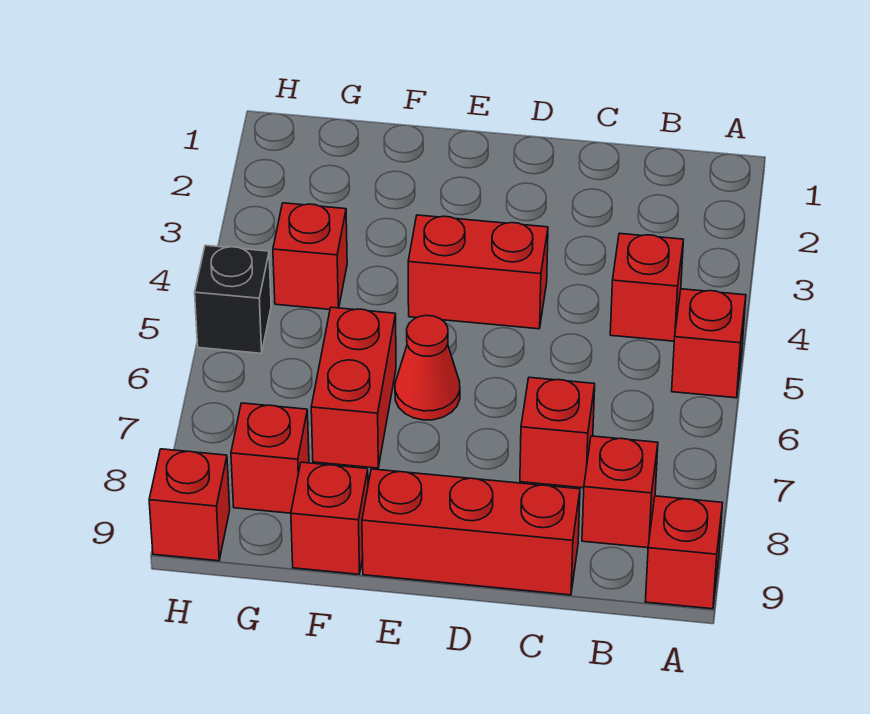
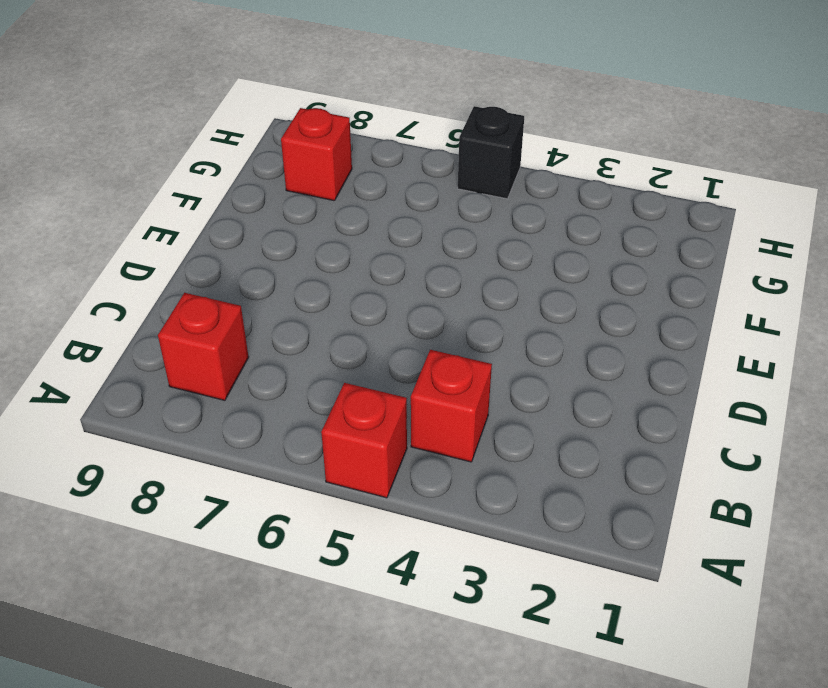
none -> red brick A9 level 1
none -> red brick C7 level 1
none -> red brick C9:E9 level 1

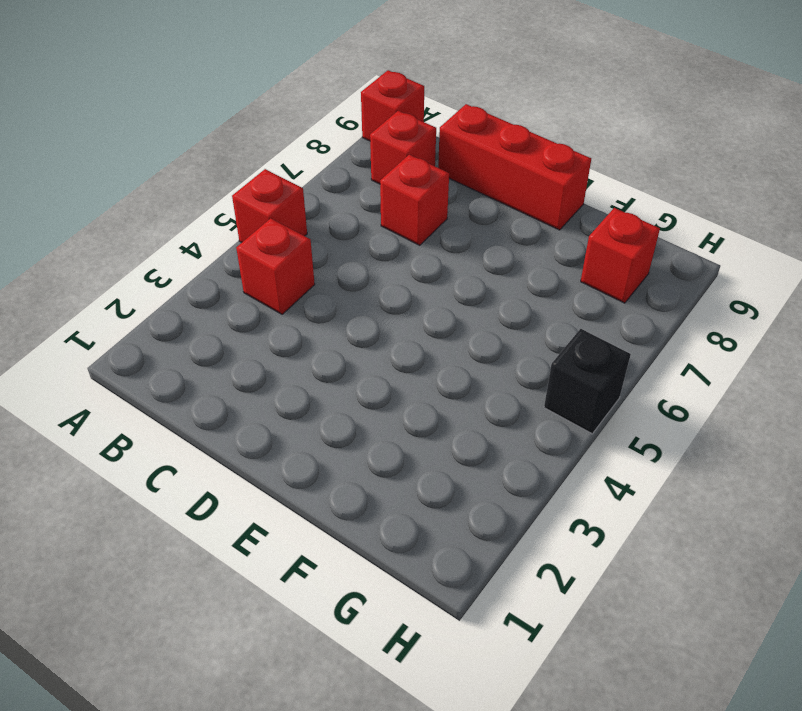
none -> red brick D4:E4 level 1
none -> red cone E6 level 1
none -> red brick F6:F7 level 1

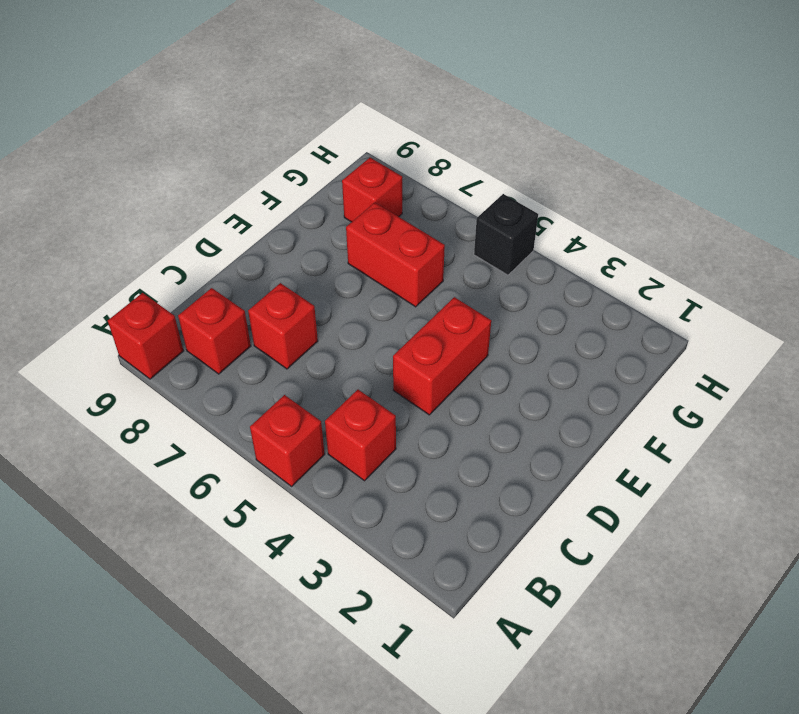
none -> red brick C9:E9 level 1
none -> red cone E6 level 1
none -> red brick F9 level 1

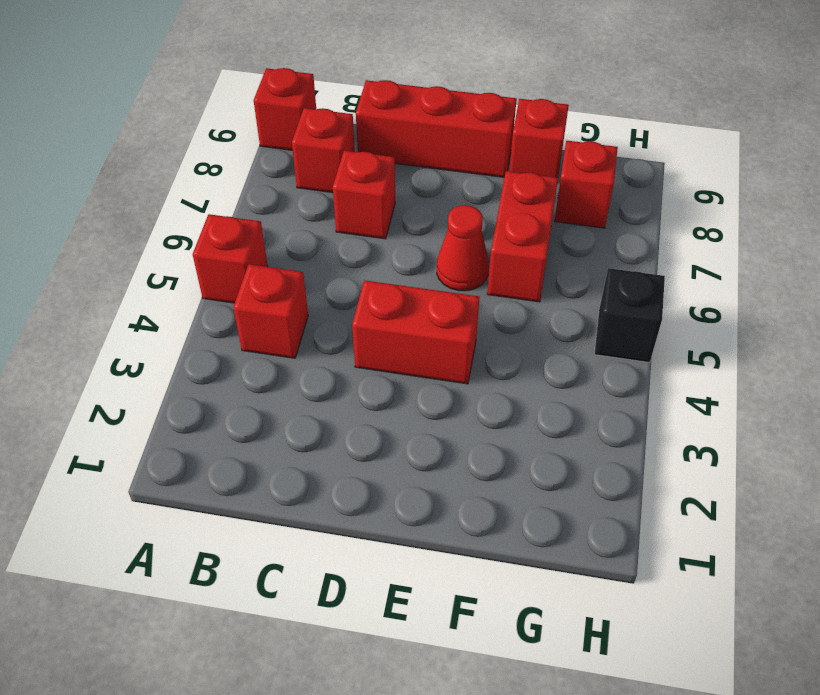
none -> red brick G4 level 1
none -> red brick H9 level 1

